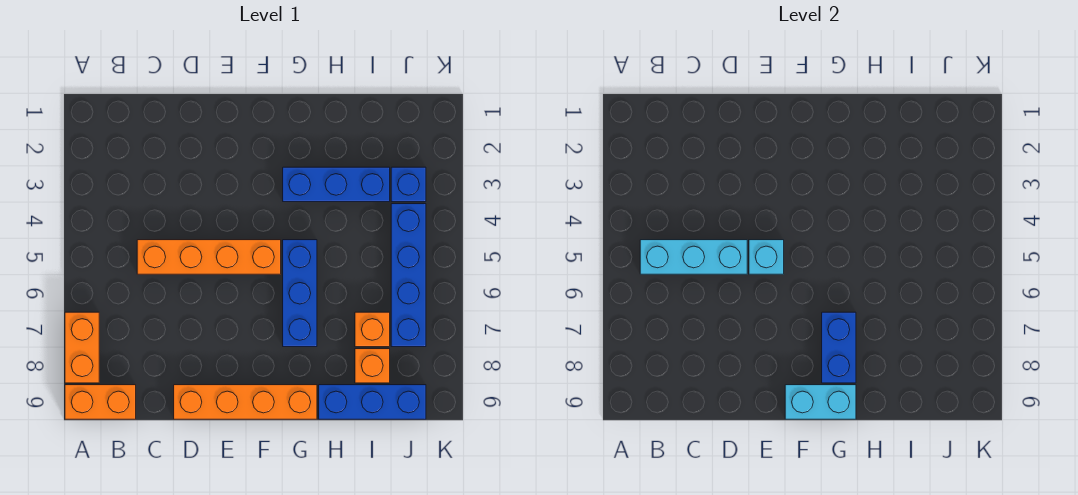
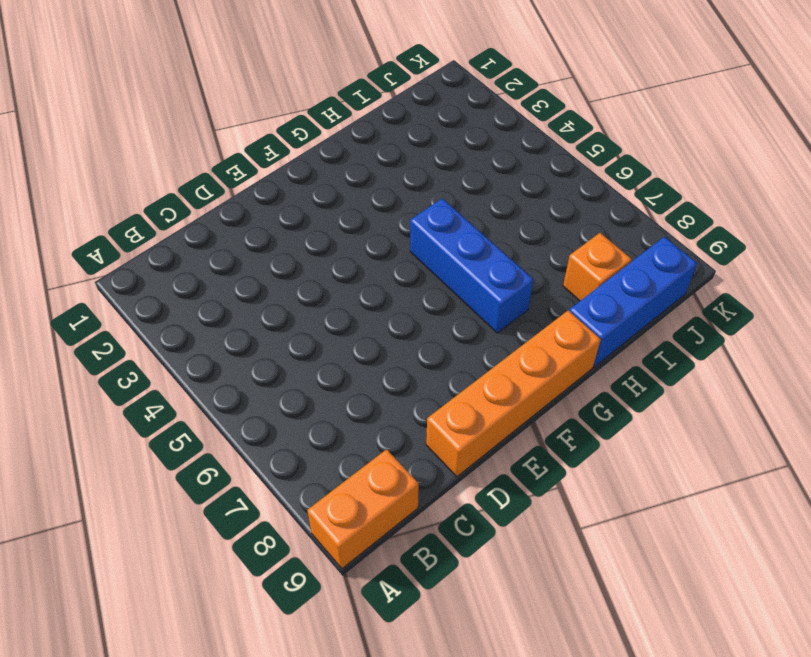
none -> orange brick A7:A8 level 1
none -> orange brick C5:F5 level 1
none -> blue brick G3:I3 level 1

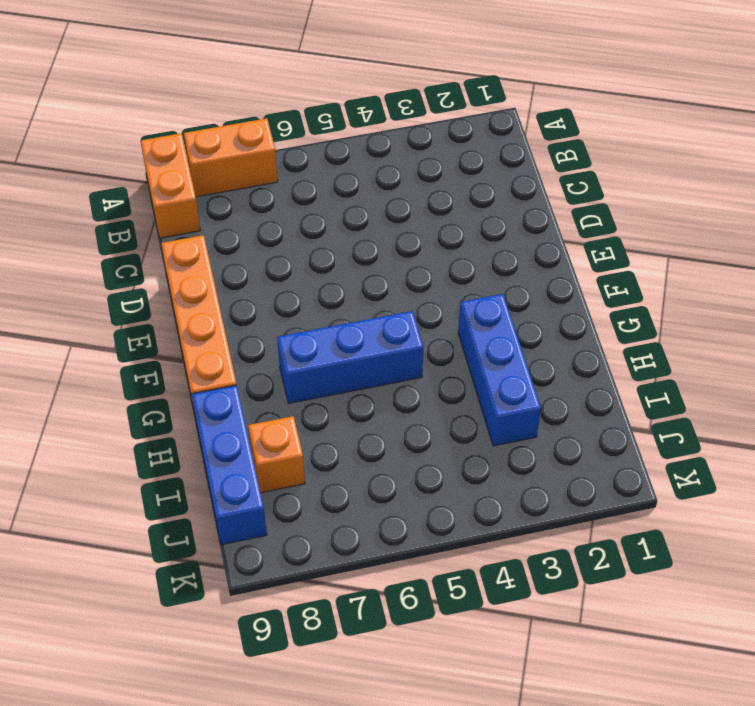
none -> orange brick C5:F5 level 1
none -> orange brick I7 level 1
none -> blue brick J3 level 1

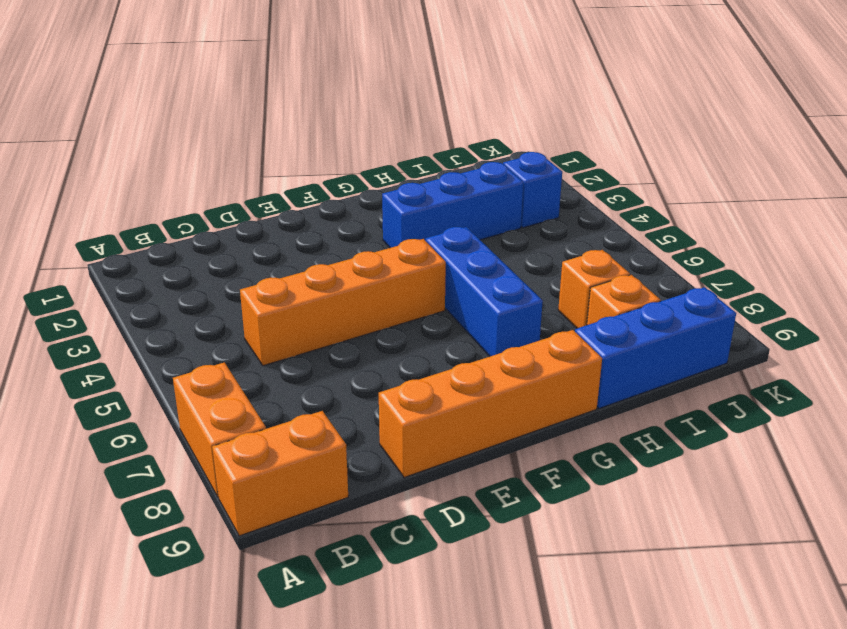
none -> blue brick J4:J7 level 1
none -> cyan brick B5:D5 level 2
none -> cyan brick E5 level 2

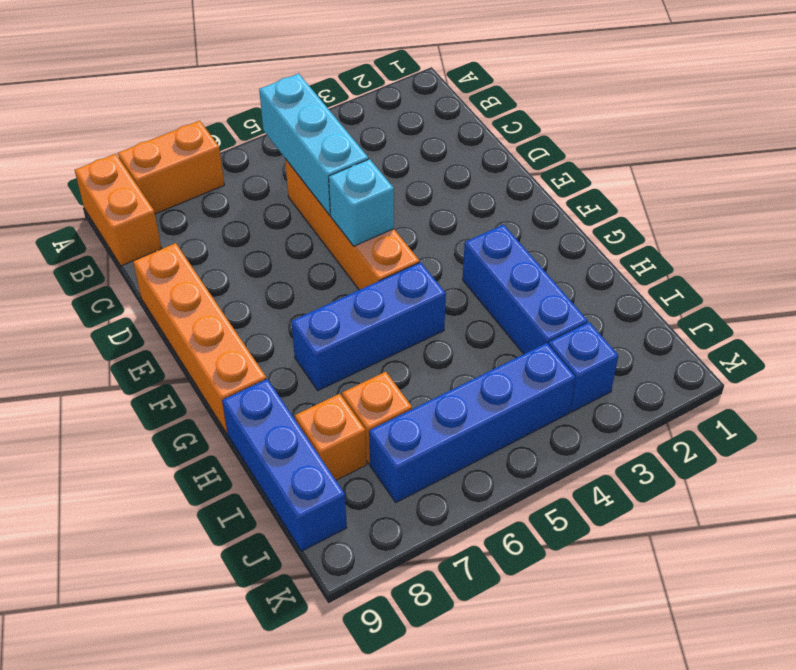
none -> cyan brick F9:G9 level 2
none -> blue brick G7:G8 level 2

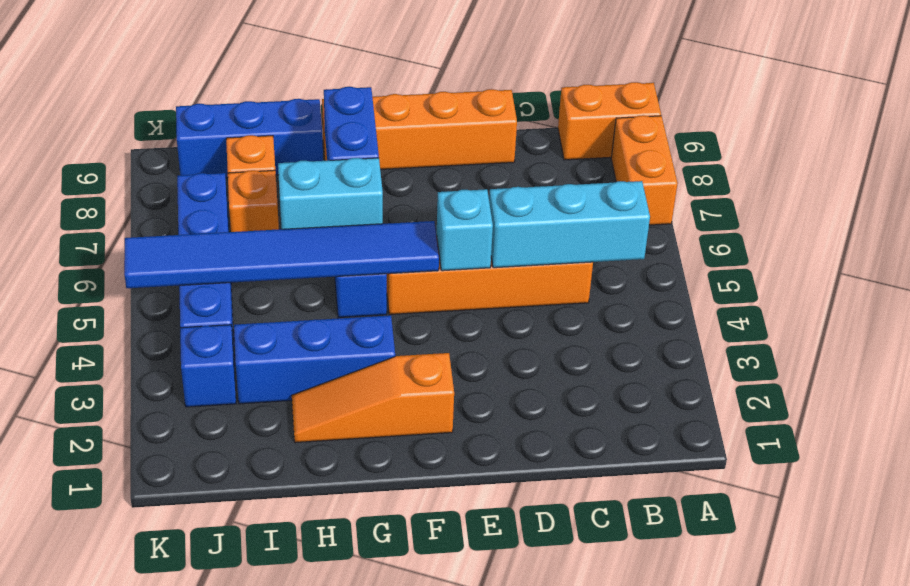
orange slope F2:H2 level 1 top F -> none
blue tile F5:K5 level 2 -> none
cyan brick G6:H6 level 2 -> cyan brick F9:G9 level 2

